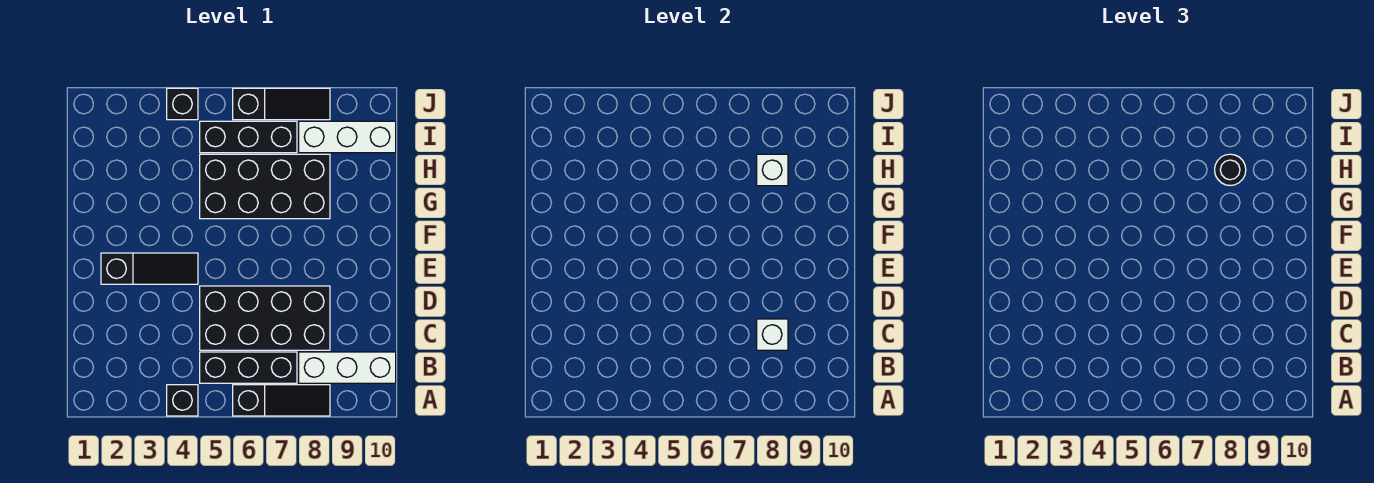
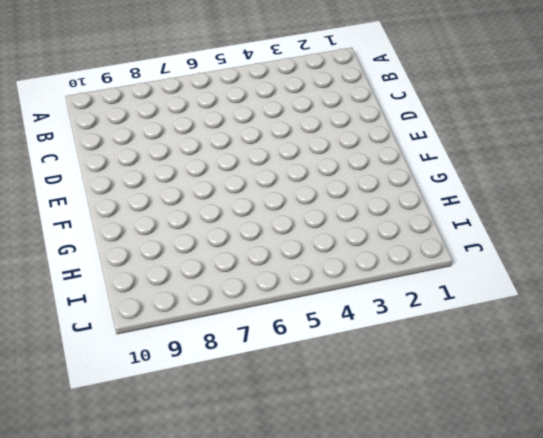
none -> black brick A4 level 1
none -> black slope A6:A8 level 1 top 6
none -> black brick B5:B7 level 1

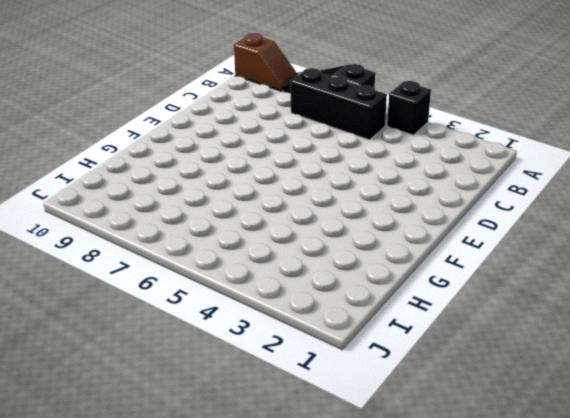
brown slope A9:A10 level 1 top 10 -> none
none -> white brick B8:B10 level 1
none -> black brick C5:D8 level 1
none -> black slope E2:E4 level 1 top 2

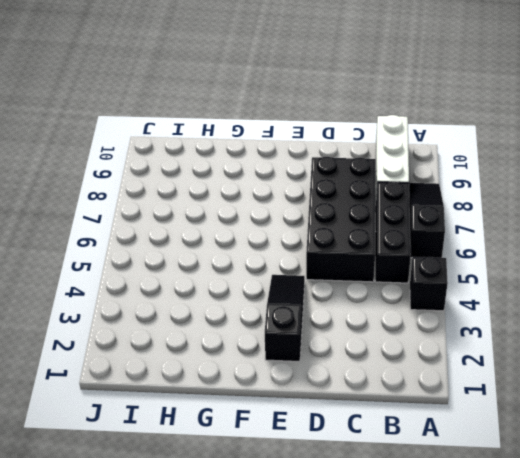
none -> black brick G5:H8 level 1
none -> black brick I5:I7 level 1
none -> white brick I8:I10 level 1

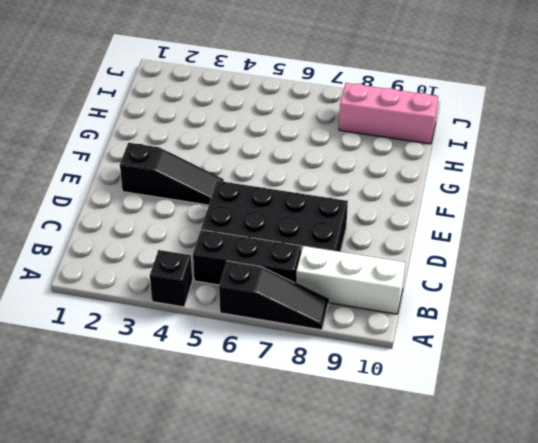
pink brick I8:I10 level 1 -> white brick I8:I10 level 1
none -> black brick G5:H8 level 1
none -> black brick I5:I7 level 1
none -> black brick J4 level 1

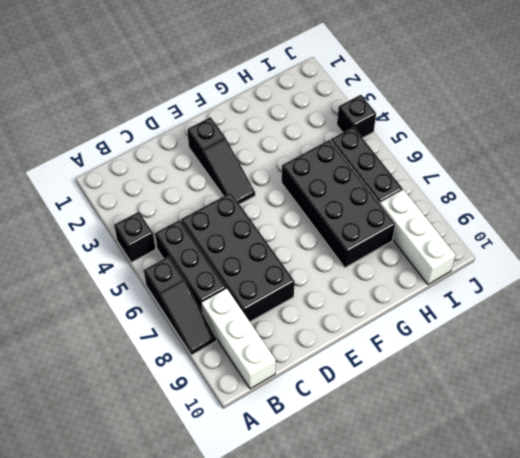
none -> black slope J6:J8 level 1 top 6
none -> white brick C8 level 2
none -> white brick H8 level 2

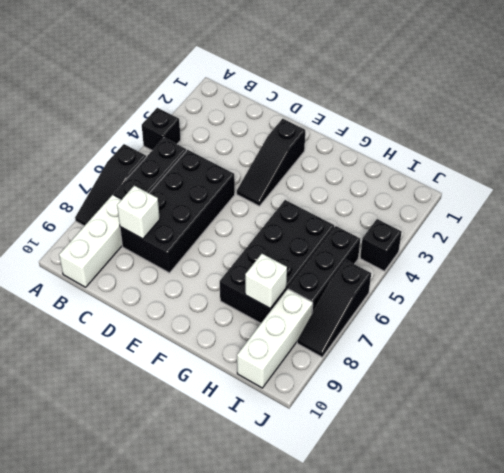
none -> black round brick H8 level 3

